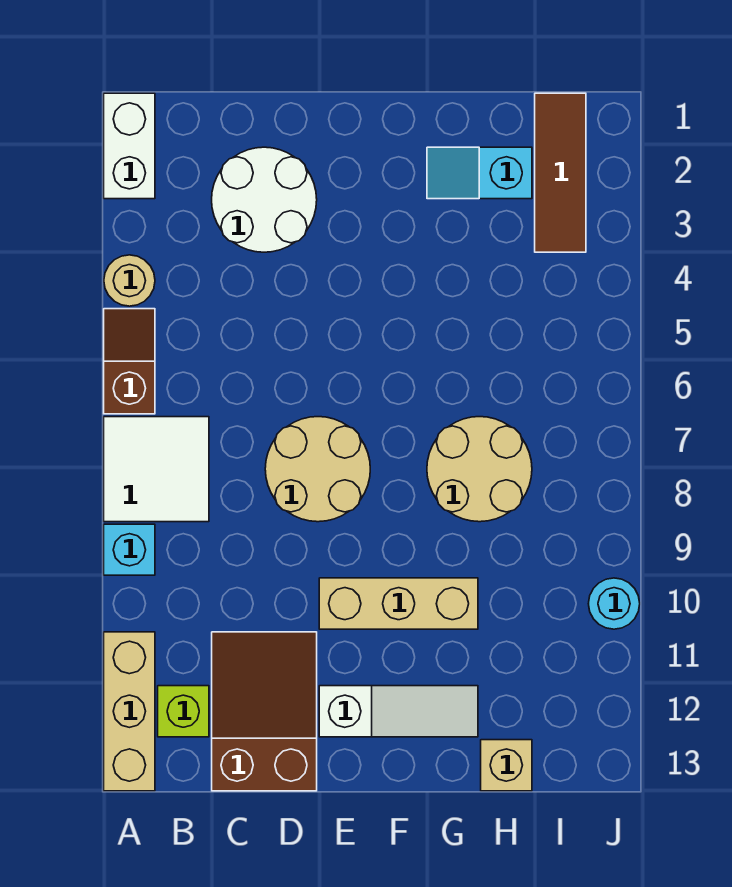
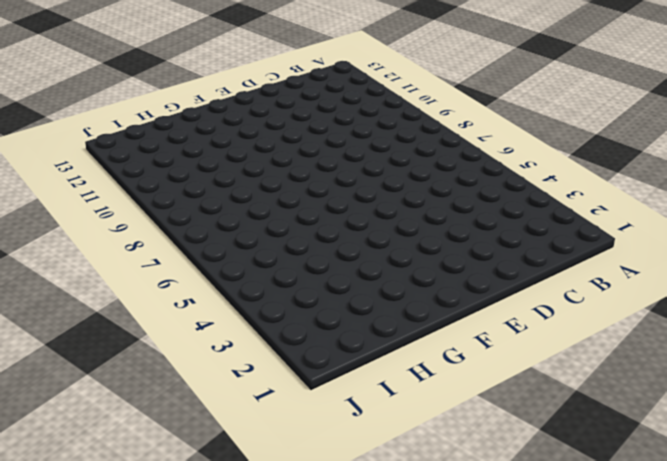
none -> white brick A1:A2 level 1
none -> tan round brick A4 level 1
none -> brown slope A5:A6 level 1 top 6

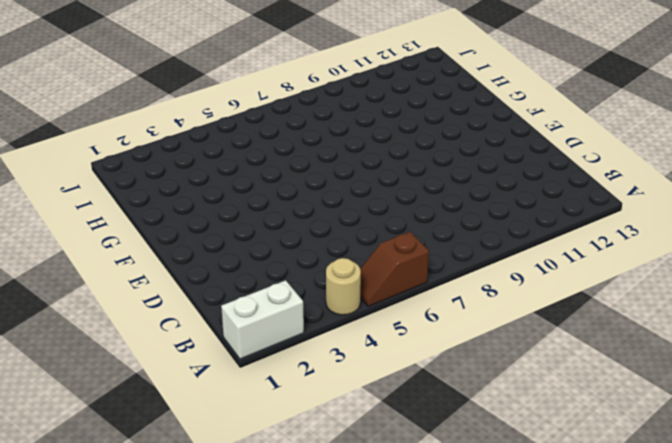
none -> white tile A7:B8 level 1
none -> cyan brick A9 level 1
none -> tan brick A11:A13 level 1

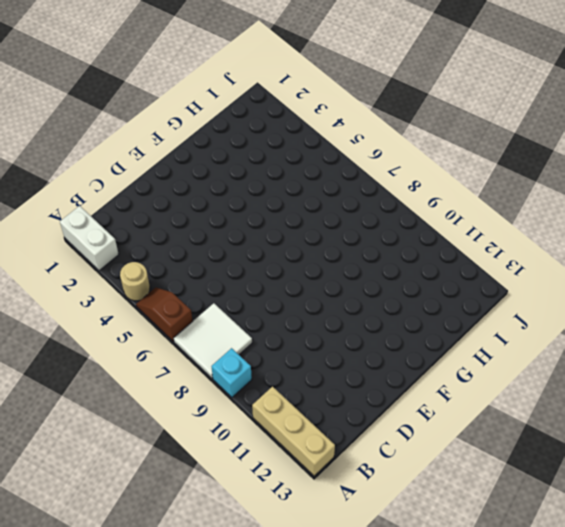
none -> lime brick B12 level 1
none -> white round brick C2:D3 level 1
none -> brown slope C11:D13 level 1 top 13

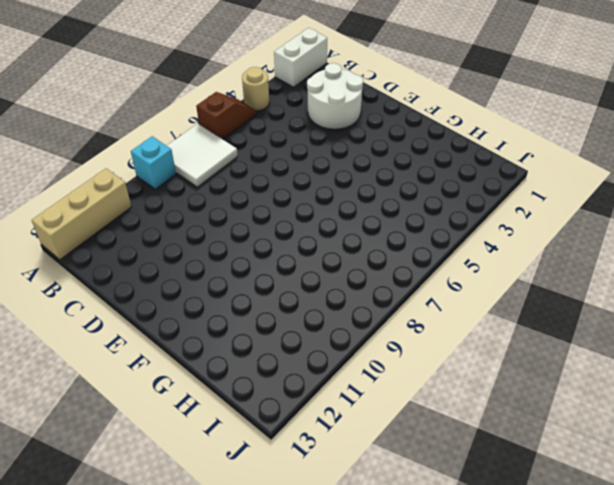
none -> lime brick B12 level 1
none -> brown slope C11:D13 level 1 top 13
none -> tan round brick D7:E8 level 1

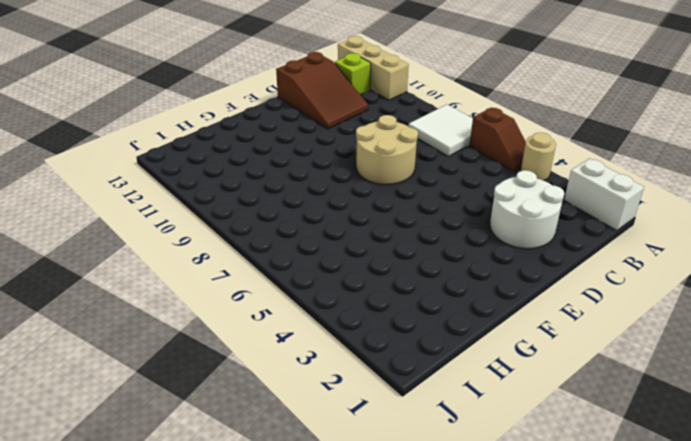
none -> cyan brick A9 level 1
none -> tan brick E10:G10 level 1
none -> white slope E12:G12 level 1 top E

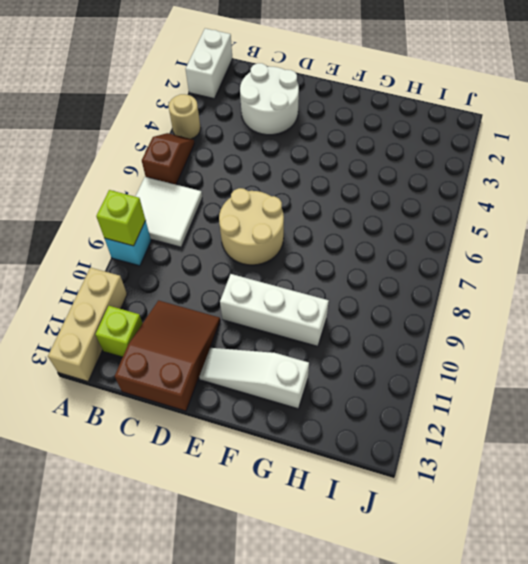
lime brick A9 level 2 -> none
white brick E10:G10 level 1 -> tan brick E10:G10 level 1
white slope E12:G12 level 1 top G -> white slope E12:G12 level 1 top E
none -> cyan slope G2:H2 level 1 top H
none -> tan round brick G7:H8 level 1
none -> tan brick H13 level 1

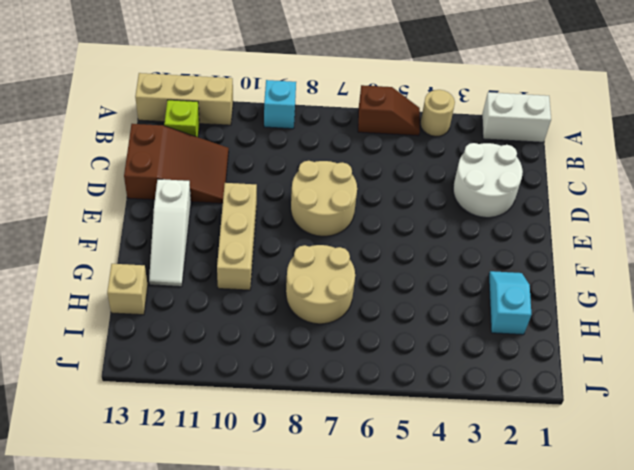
none -> white tile A7:B8 level 1
none -> brown tile I1:I3 level 1
none -> cyan round brick J10 level 1

